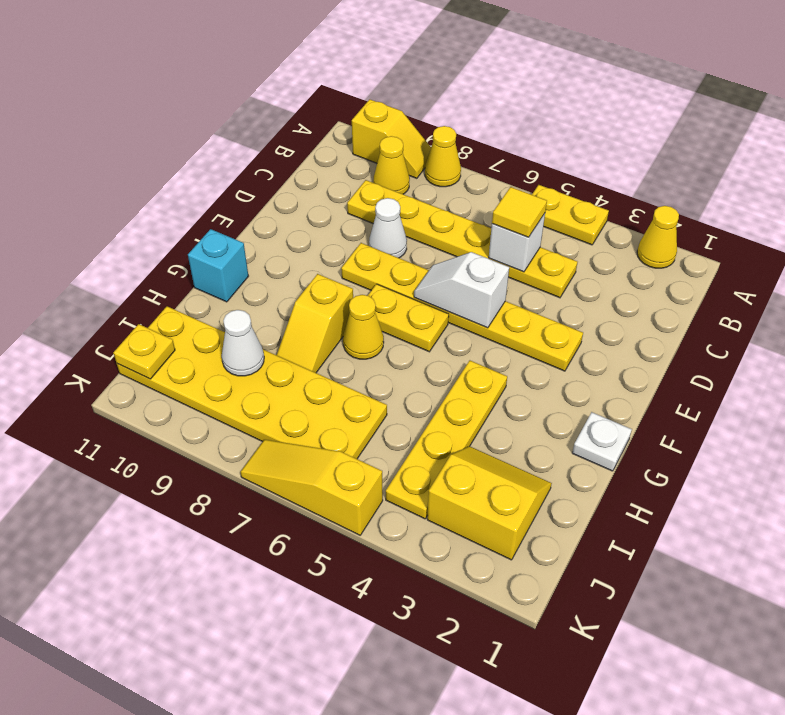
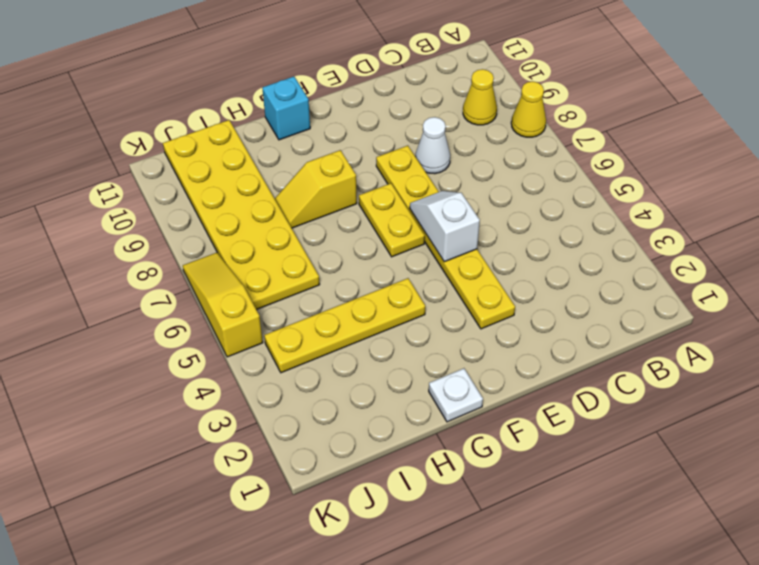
none -> yellow cone A2 level 1
none -> yellow plate A4:A5 level 1
none -> yellow slope A9:A10 level 1 top 10

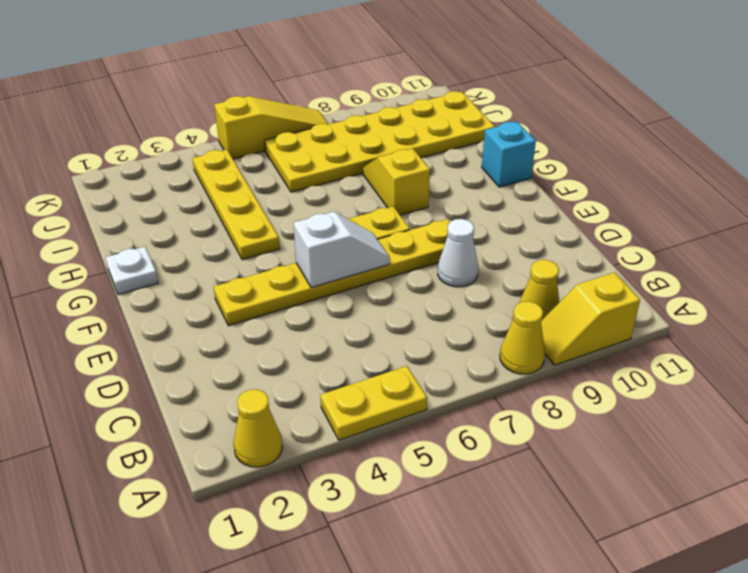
none -> yellow plate C4:C9 level 1
none -> yellow cone G7 level 1
none -> yellow slope I2:J3 level 1 top J

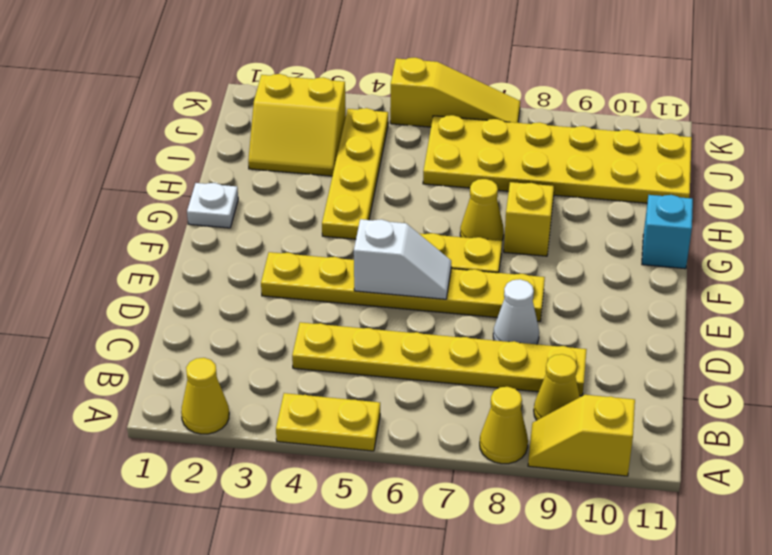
none -> white brick C5 level 2
none -> white cone I9 level 2
none -> yellow plate J11 level 2

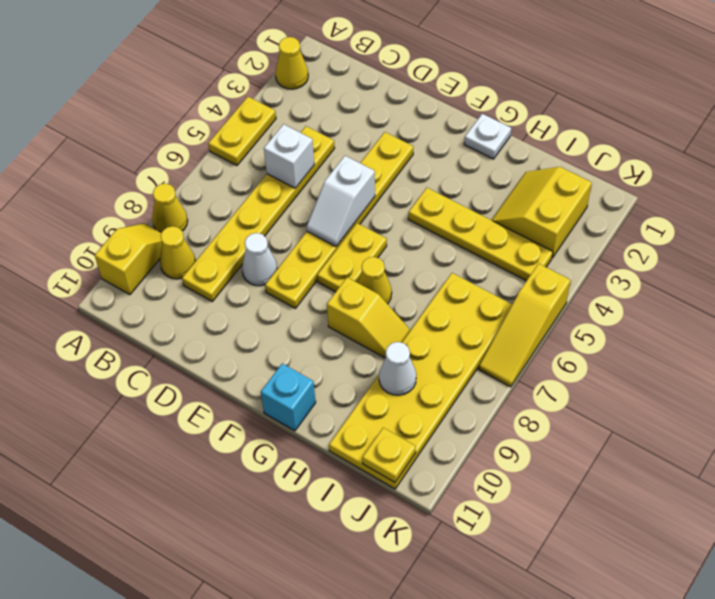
none -> yellow tile C5 level 3

